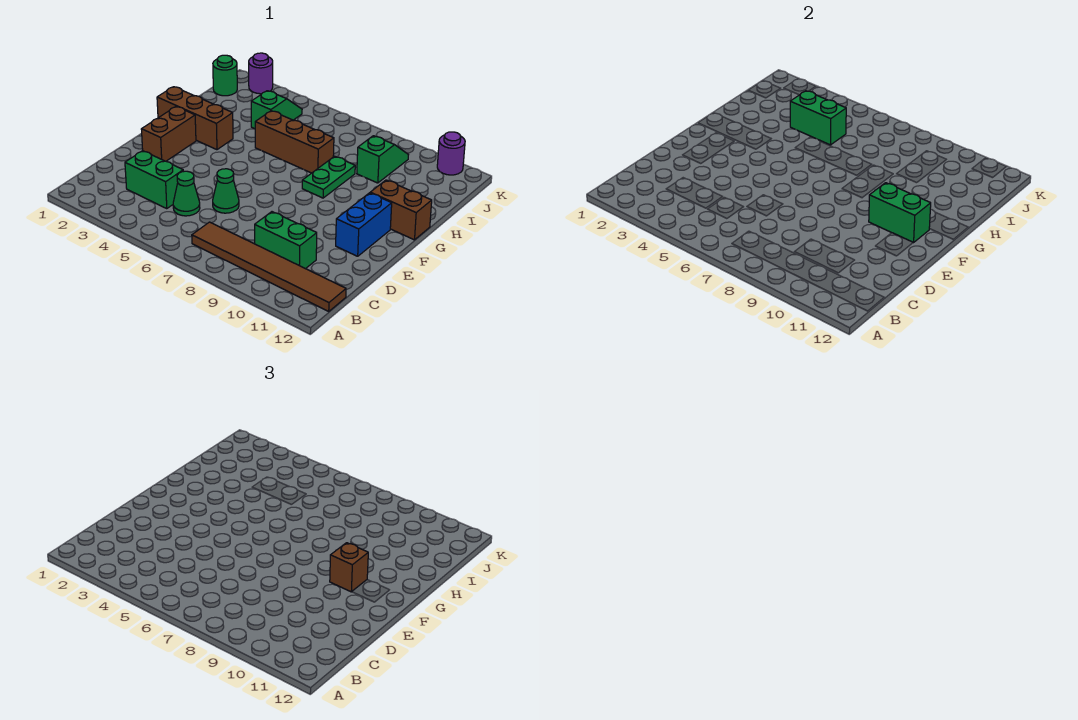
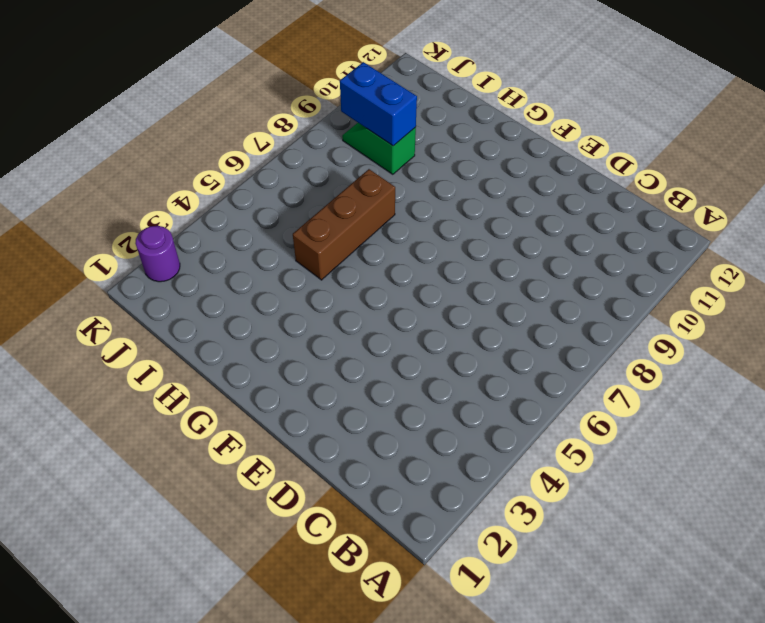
blue brick I9:J9 level 2 -> blue brick E11:F11 level 1
none -> brown tile B7:B12 level 1
none -> green brick C3:C4 level 1
none -> green cone C5 level 1

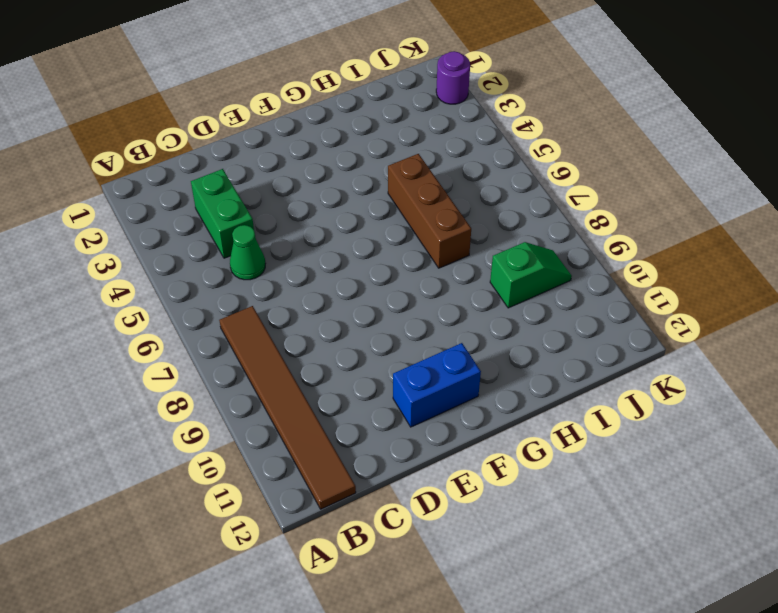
none -> green brick C9:C10 level 1
none -> green cone D6 level 1
none -> brown brick E2:F2 level 1

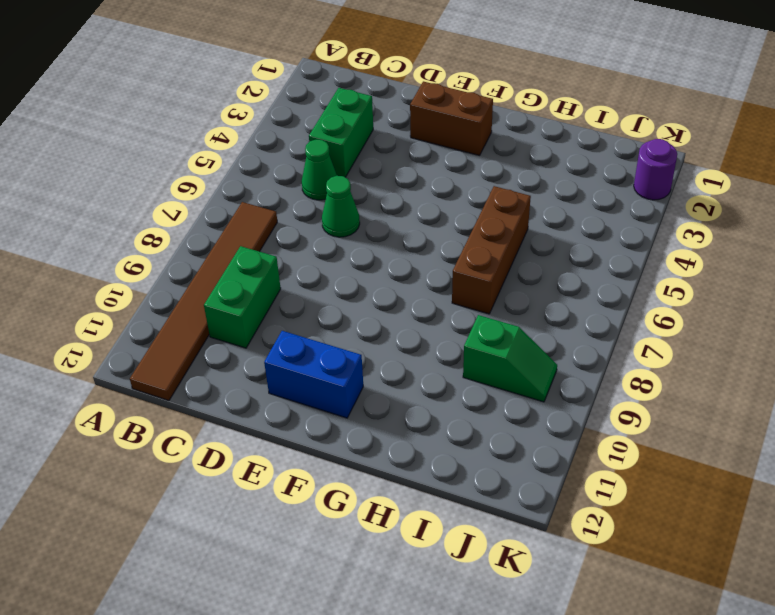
none -> brown brick G1:G3 level 1
none -> green plate G8:H8 level 1
none -> brown brick G11:G12 level 1

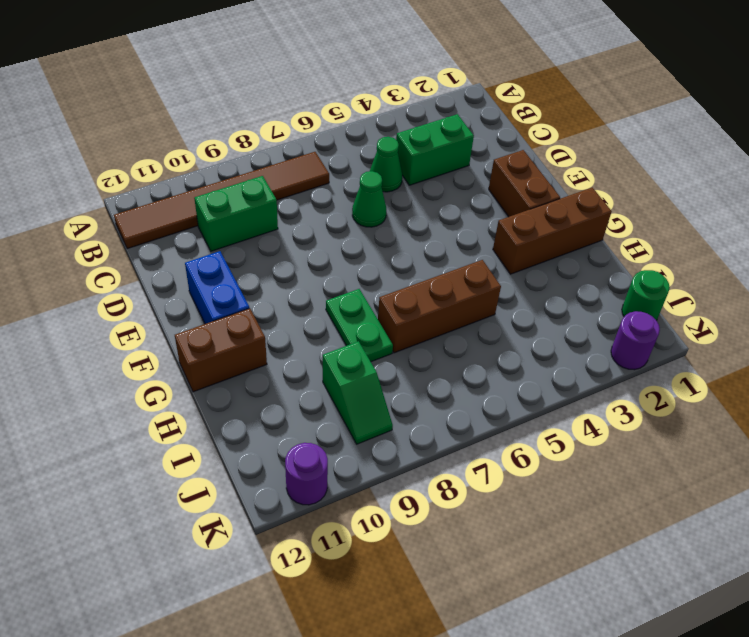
none -> green slope I4:J4 level 1 top I
none -> green brick F10:F11 level 2
none -> green brick I4:I5 level 2

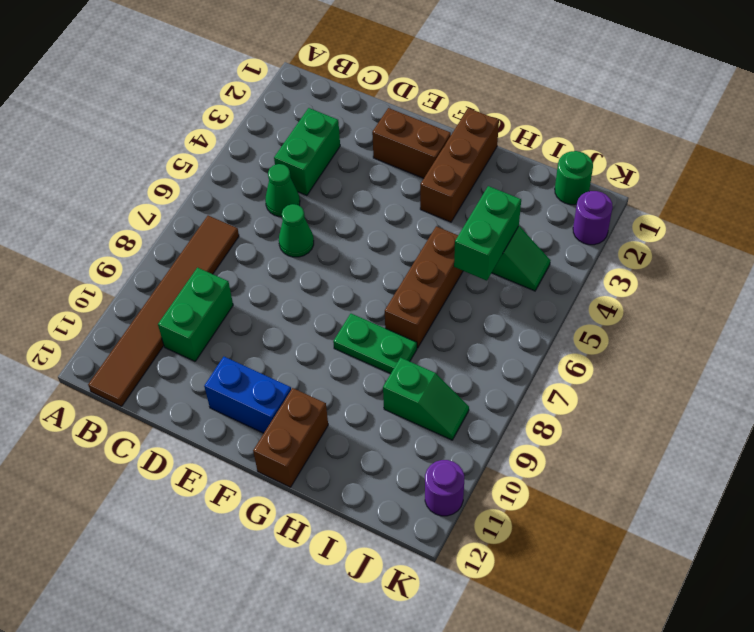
none -> green brick F10:F11 level 2
none -> brown brick F10 level 3

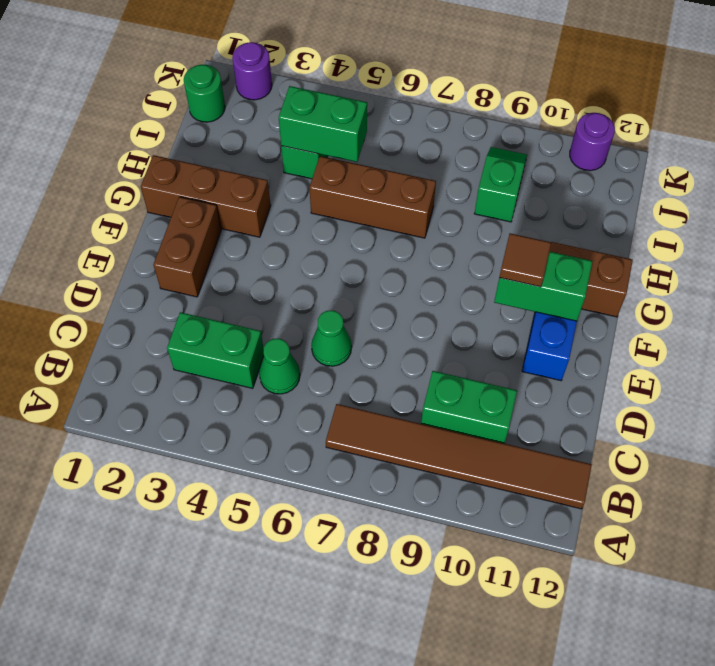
brown tile F10 level 3 -> brown brick F10 level 3
none -> green plate G8:H8 level 1

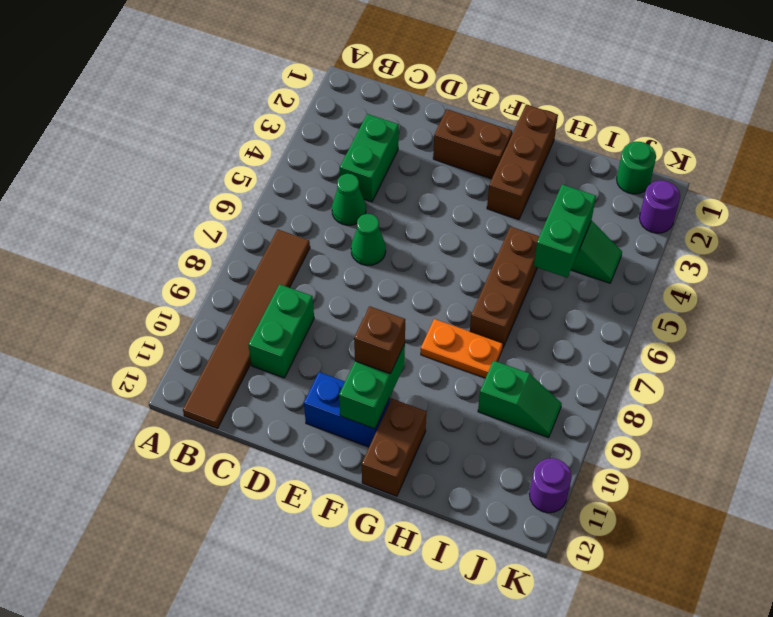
orange plate G8:H8 level 1 -> green plate G8:H8 level 1

